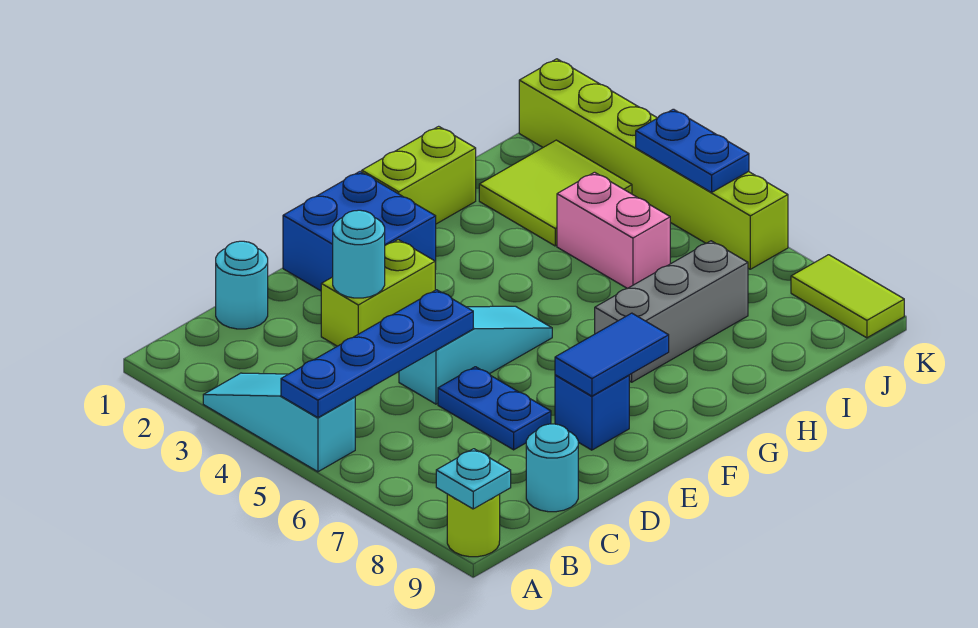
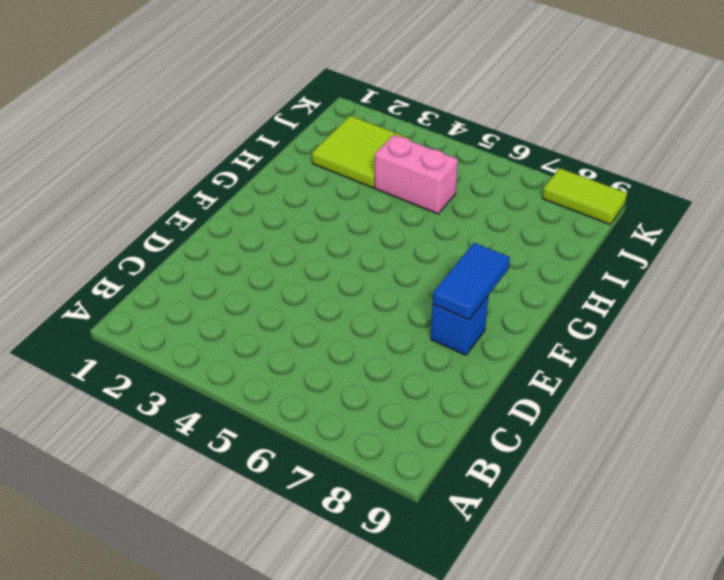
none -> cyan slope A3:A5 level 1 top 5
none -> lime round brick A9 level 1
none -> cyan round brick C1 level 1

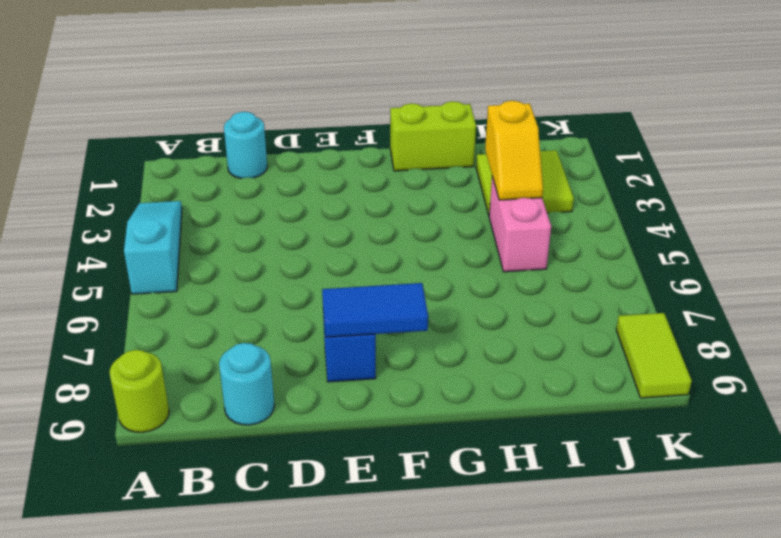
yellow slope I3:I4 level 2 top 3 -> none
none -> lime brick D3:E3 level 1
none -> cyan slope D5:F5 level 1 top D
none -> blue plate D6:D7 level 1

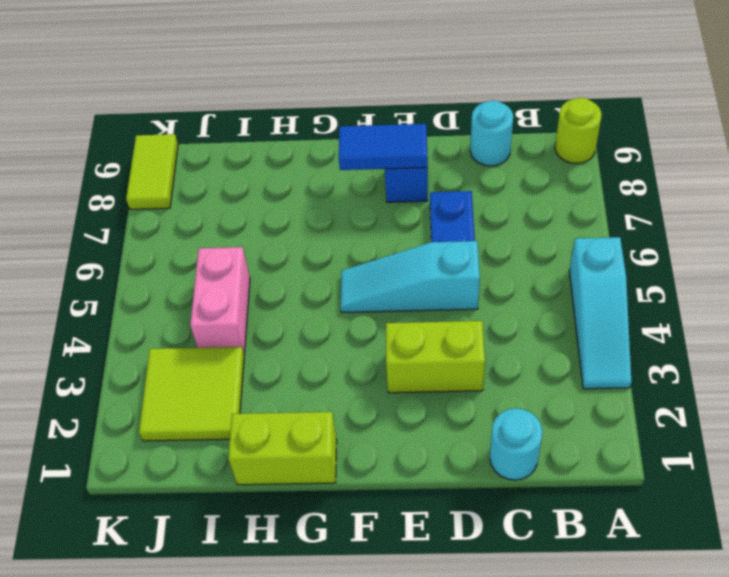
none -> blue brick E1:F2 level 1
none -> grey brick G7:I7 level 1
none -> lime brick K1:K6 level 1

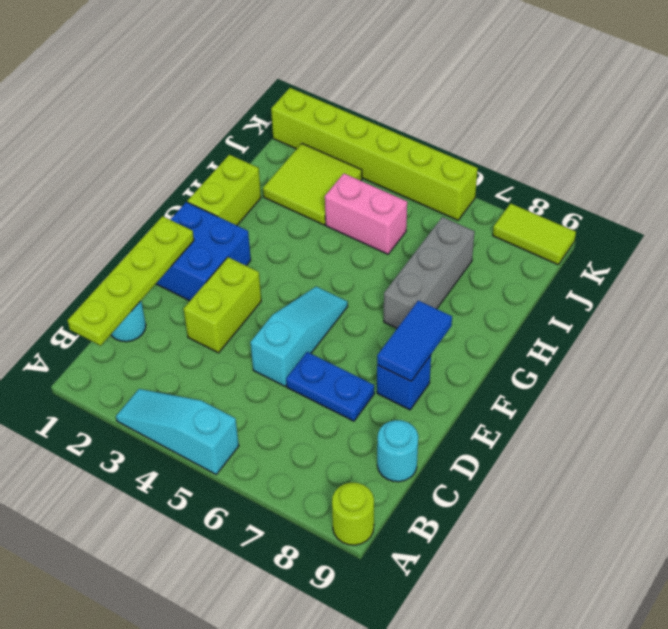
lime plate B1:E1 level 2 -> none
none -> blue plate A5:D5 level 2
none -> cyan plate A9 level 2
none -> cyan round brick D3 level 2

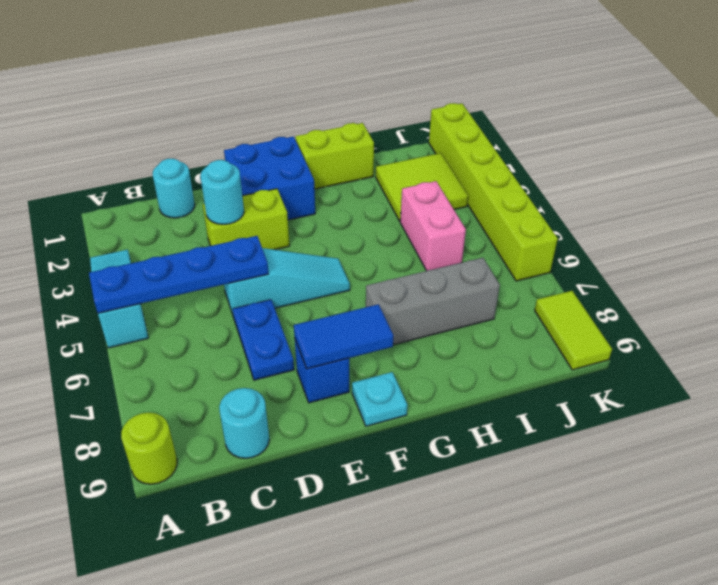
cyan plate F9 level 1 -> cyan plate A9 level 2
none -> blue plate K4:K5 level 2

